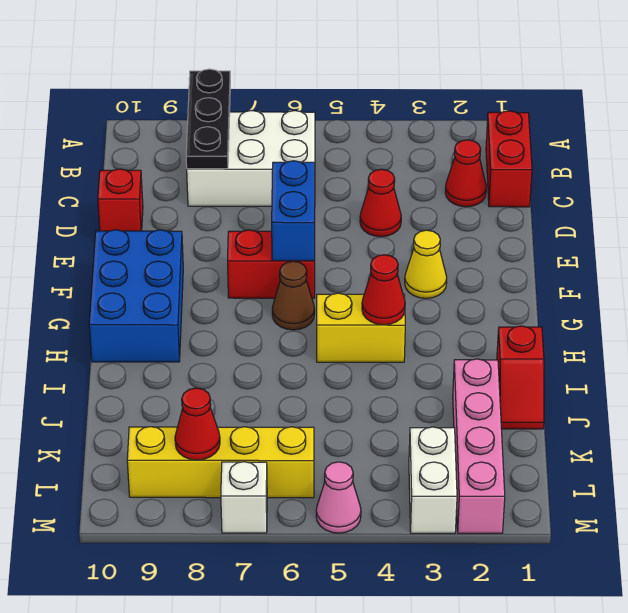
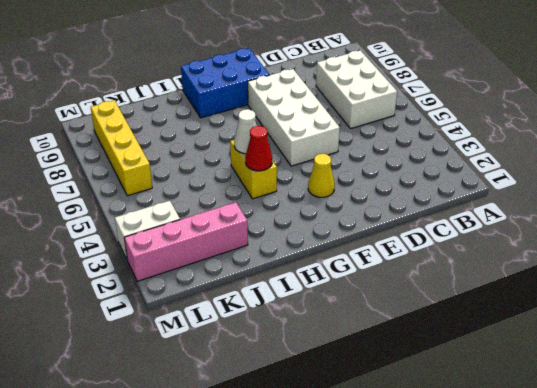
white brick E5:F8 level 1 -> red brick F6:F7 level 1
white cone H5 level 2 -> none
none -> red brick B1:C1 level 1
none -> red cone C2 level 1
none -> red cone D4 level 1

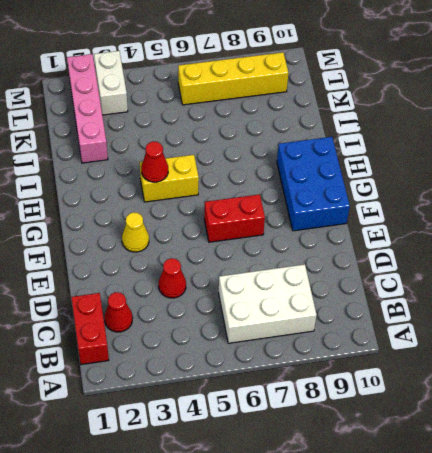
none -> red brick D10 level 1
none -> brown cone G6 level 1
none -> red slope I1:J1 level 1 top I

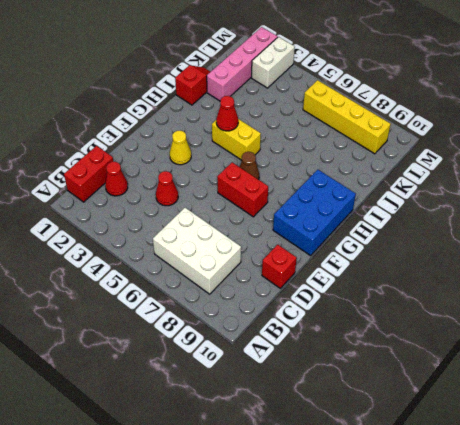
none -> pink cone M5 level 1
none -> white brick M7 level 1
none -> black plate A8:C8 level 2

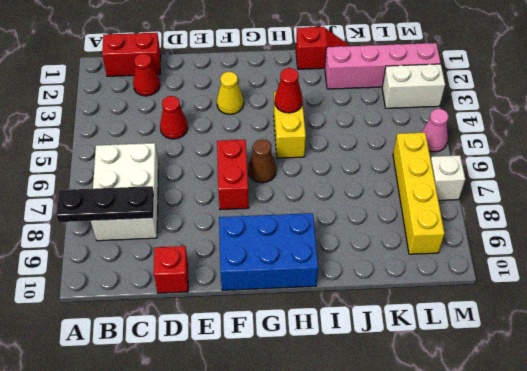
none -> blue brick E6:F6 level 2
none -> red cone L8 level 2

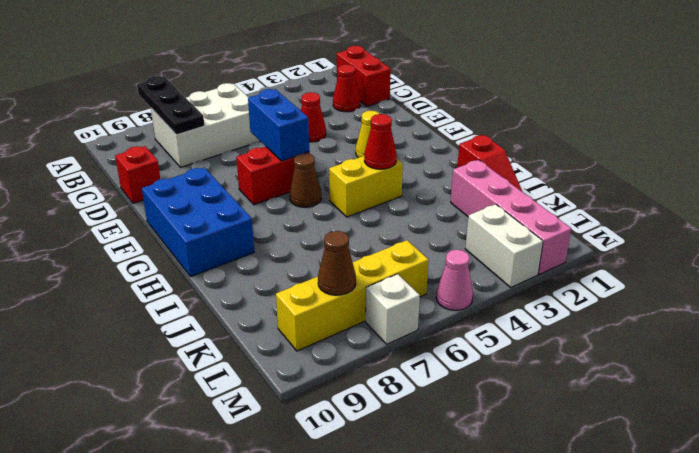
brown cone L8 level 2 -> red cone L8 level 2

